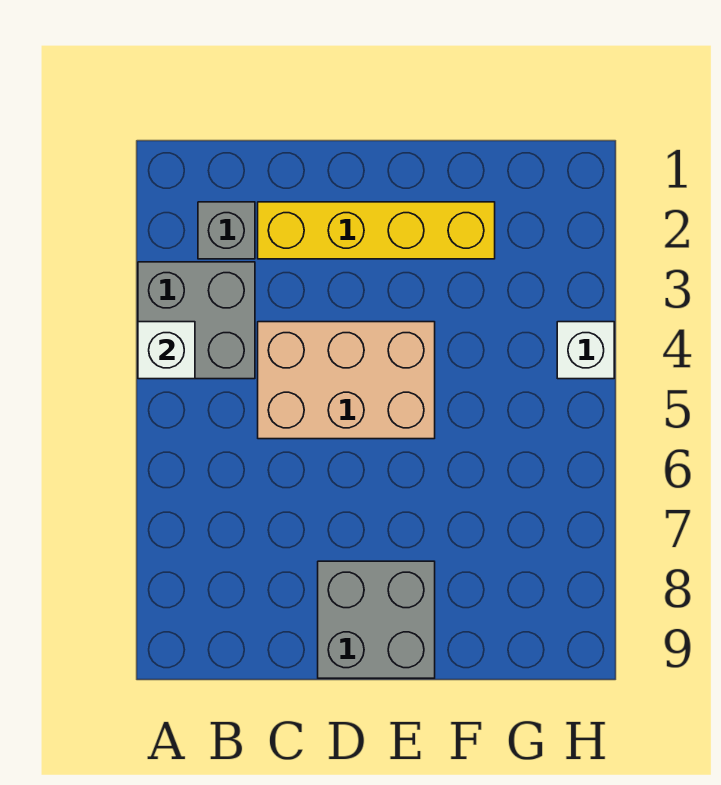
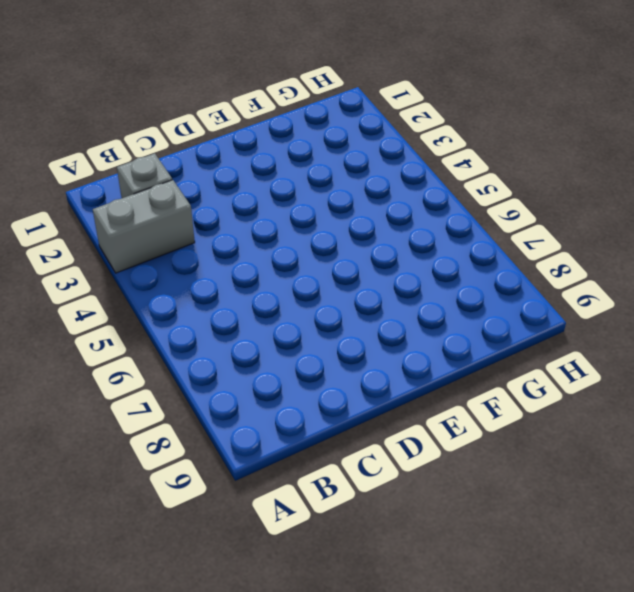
grey brick A3:B3 level 1 -> grey brick A3:B4 level 1
none -> yellow brick C2:F2 level 1
none -> tan brick C4:E5 level 1

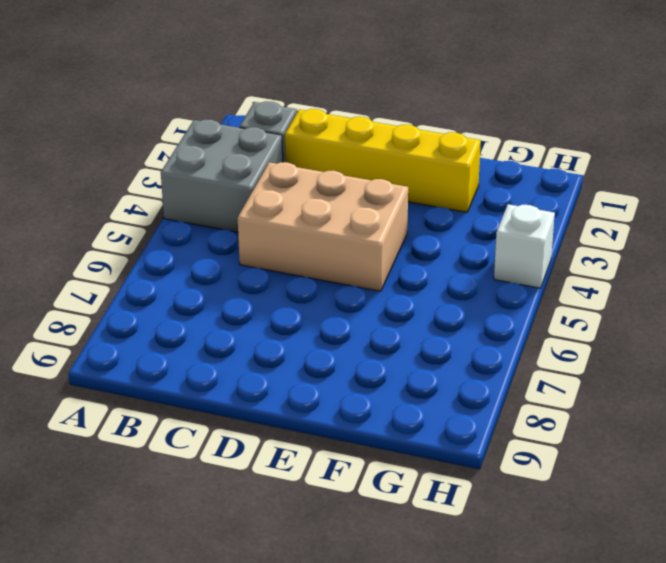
none -> grey brick D8:E9 level 1
none -> white brick A4 level 2

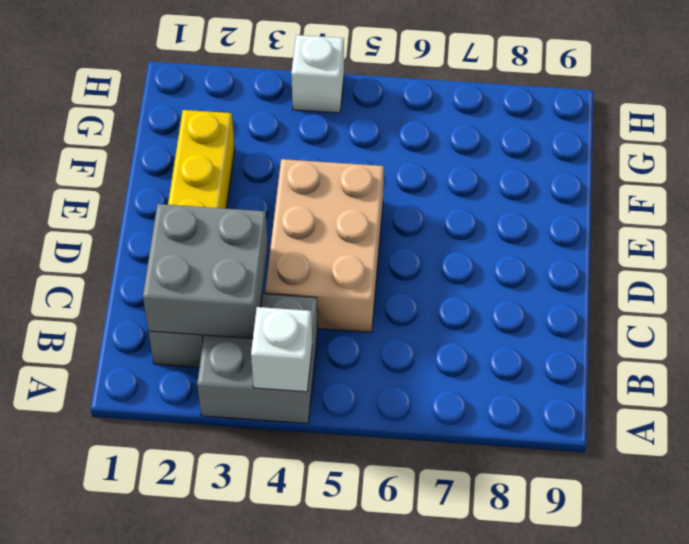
grey brick B2:C3 level 2 -> grey brick D8:E9 level 1

